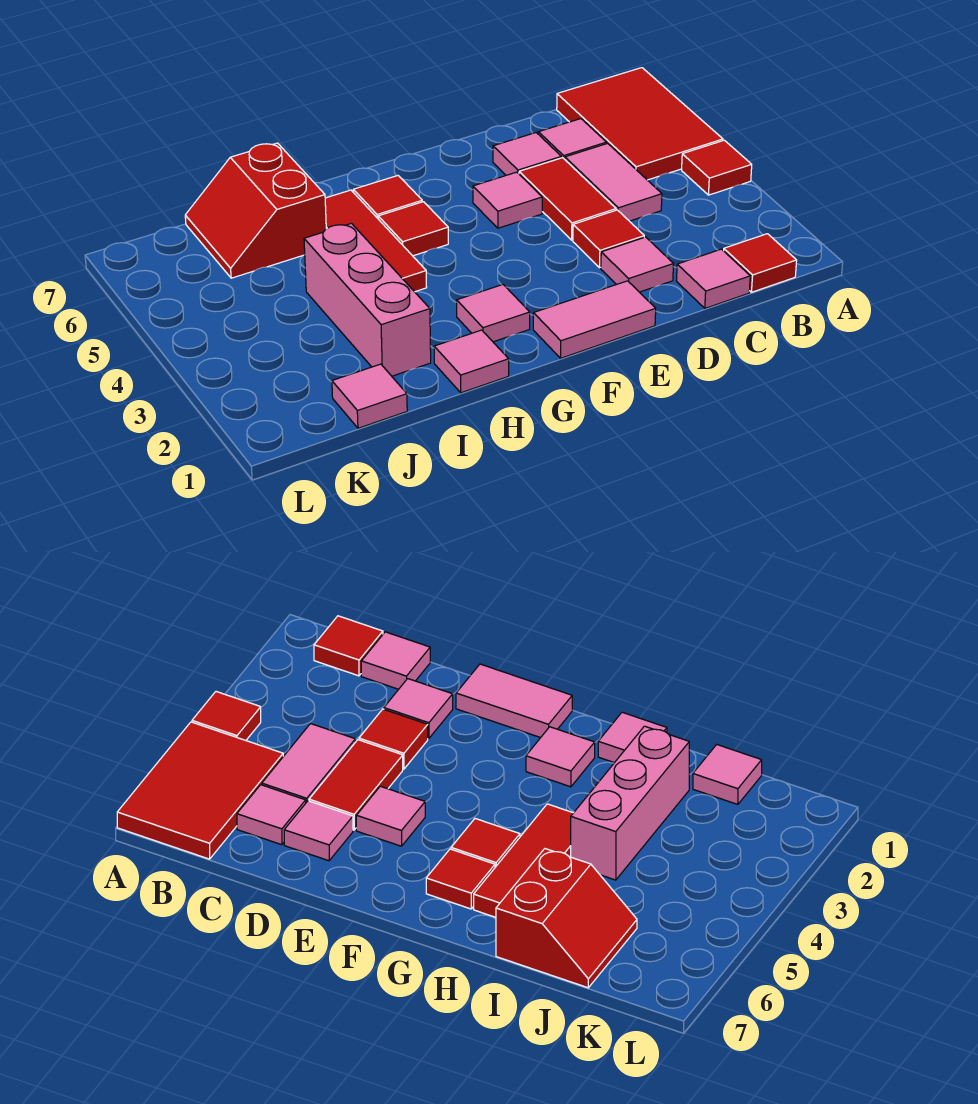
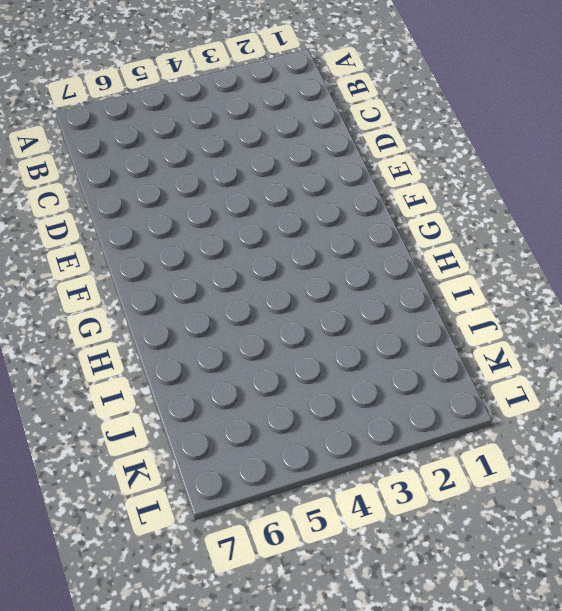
none -> red tile A4 level 1
none -> red tile A5:B7 level 1
none -> red tile B1 level 1

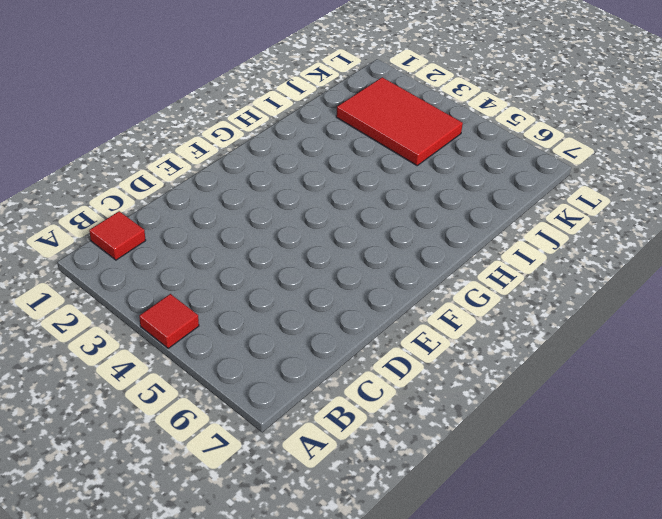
red tile J2:K4 level 1 -> red tile A5:B7 level 1
none -> pink tile C1 level 1
none -> pink tile C4:C5 level 1
none -> pink tile C6 level 1

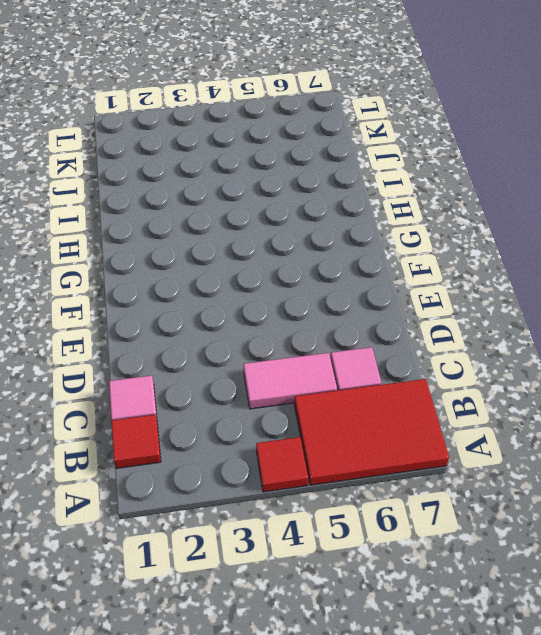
none -> pink tile D2 level 1
none -> red tile D3 level 1
none -> red tile D4:D5 level 1

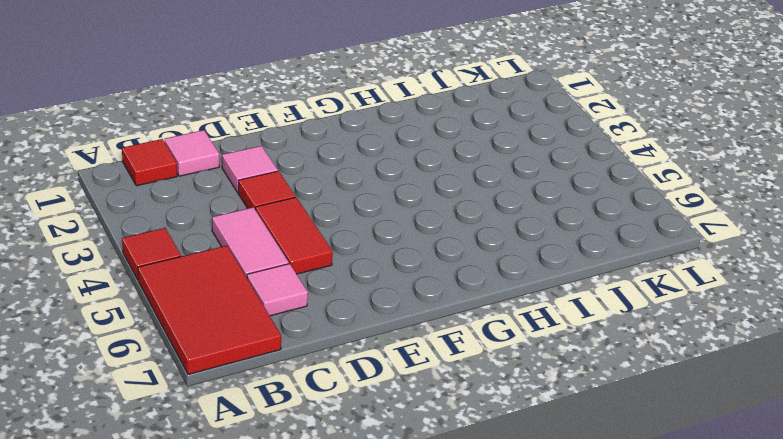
none -> pink tile D6 level 1
none -> pink tile E1:F1 level 1
none -> pink tile E5 level 1

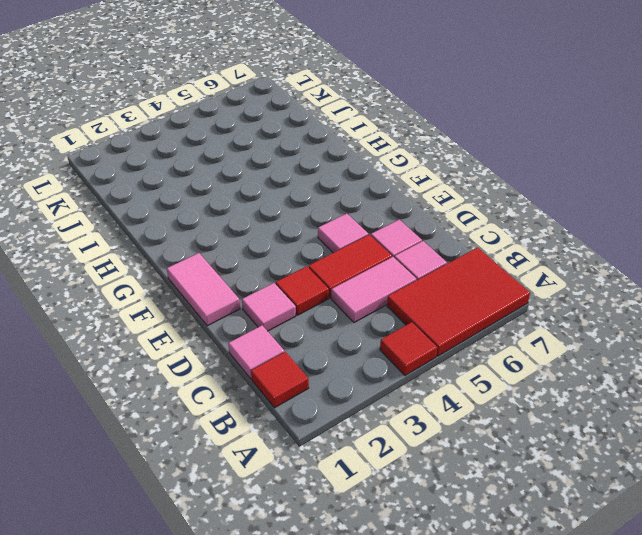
none -> pink tile G2 level 1
none -> red tile G5 level 1
none -> red tile G6 level 1

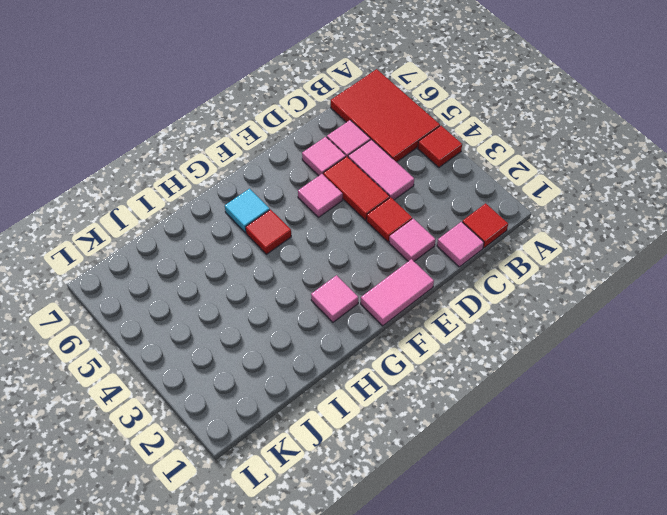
cyan tile G6 level 1 -> red tile G6 level 1
none -> pink tile H1 level 1
none -> red tile H4:H6 level 1
none -> pink brick I2:I4 level 1

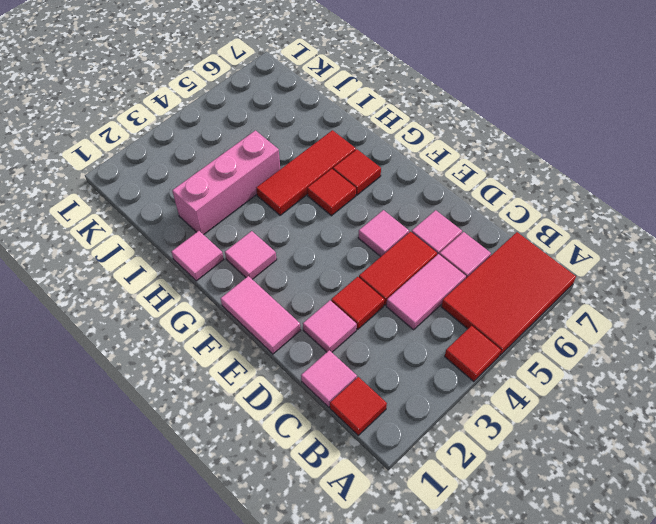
none -> red slope I6:J7 level 1 top I
none -> pink tile J1 level 1

